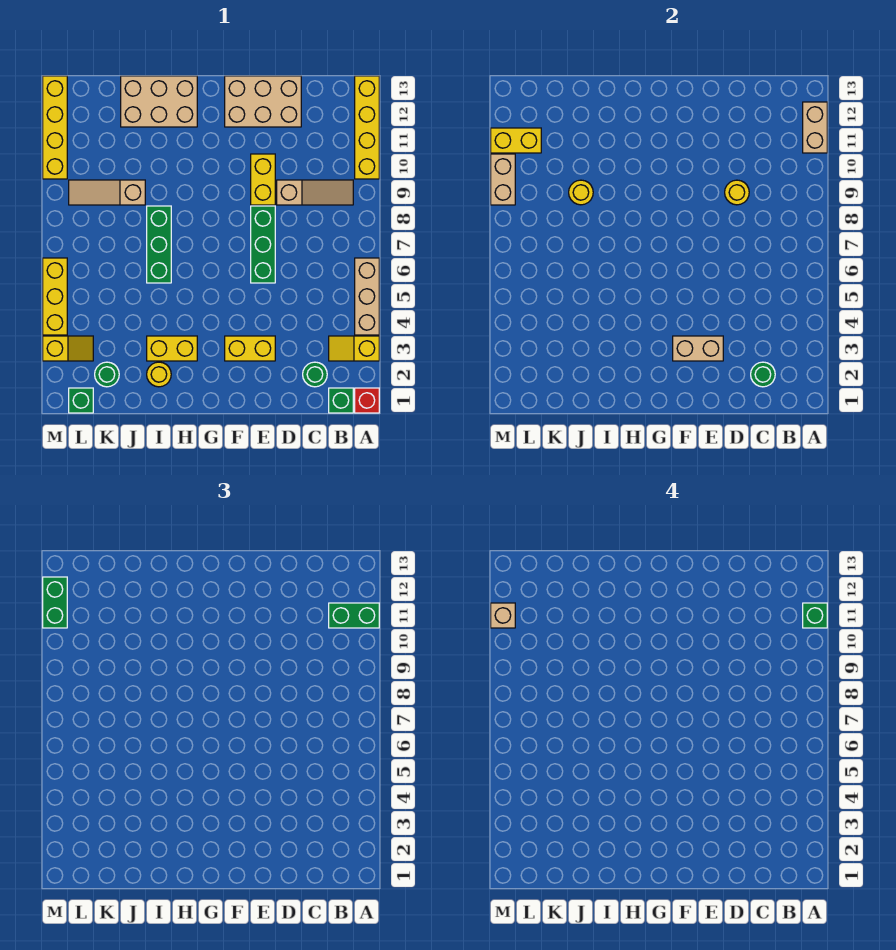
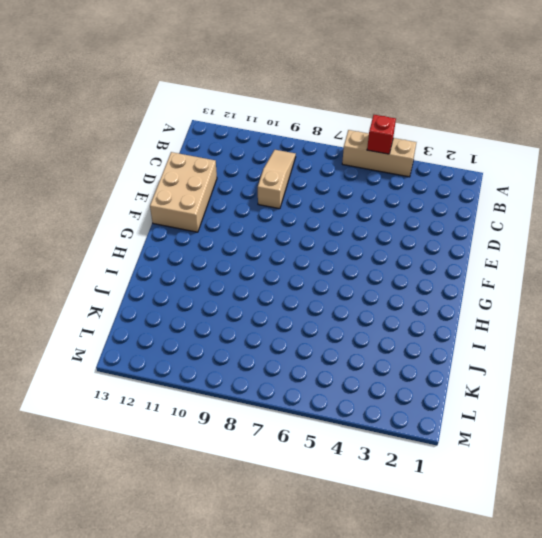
red brick A5 level 2 -> red brick A1 level 1
none -> yellow slope A3:B3 level 1 top A
none -> yellow brick A10:A13 level 1
none -> green brick B1 level 1
none -> green round brick C2 level 1

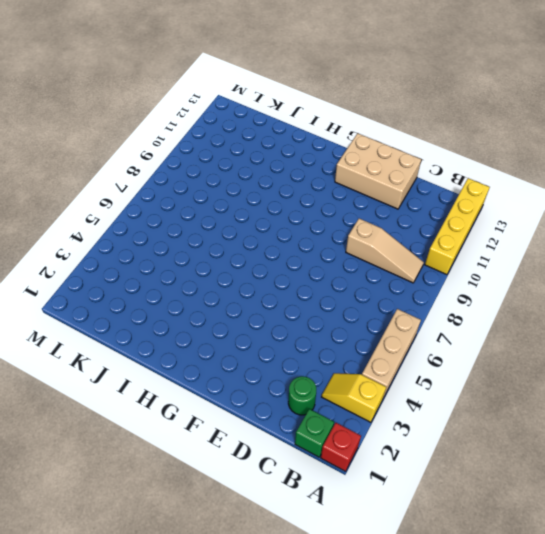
none -> yellow brick E3:F3 level 1
none -> green brick E6:E8 level 1
none -> yellow brick E9:E10 level 1
none -> yellow brick H3:I3 level 1

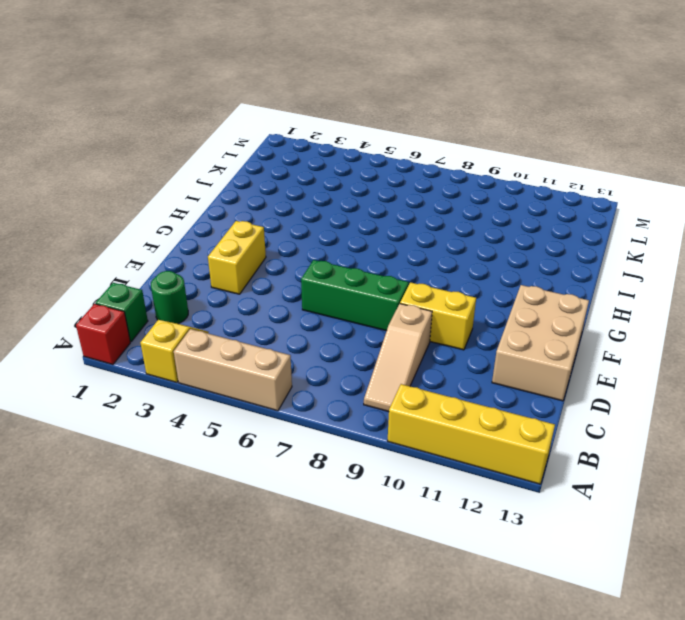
none -> yellow brick H3:I3 level 1
none -> tan brick H12:J13 level 1
none -> yellow round brick I2 level 1
none -> green brick I6:I8 level 1

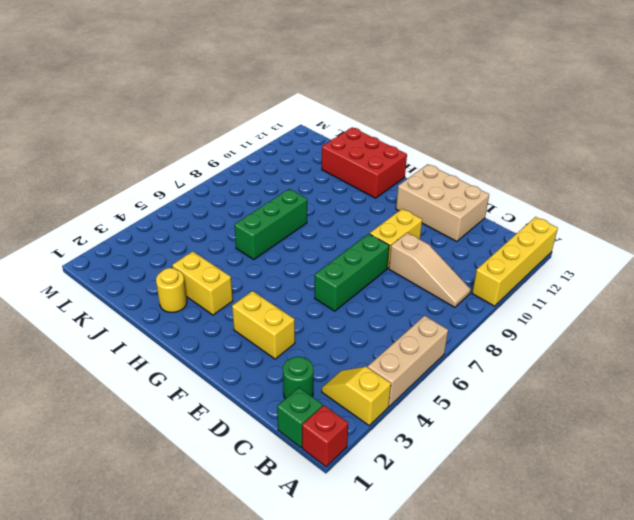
red brick H12:J13 level 1 -> tan brick H12:J13 level 1
none -> tan slope J9:L9 level 1 top J
none -> green round brick K2 level 1
none -> green brick L1 level 1
none -> yellow slope L3:M3 level 1 top M

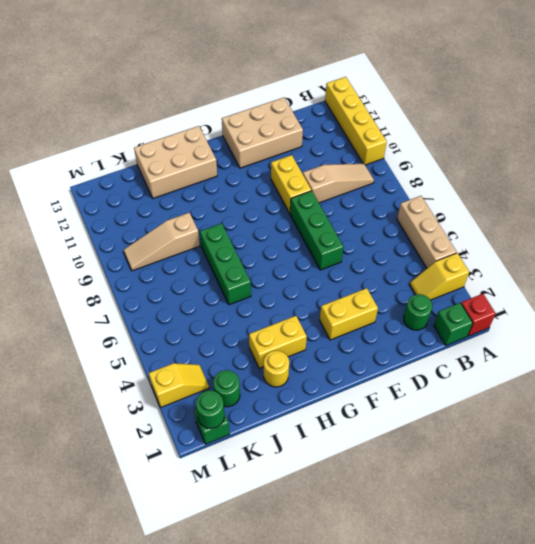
green round brick L1 level 2 -> green round brick C2 level 2
none -> yellow brick M4:M6 level 1
none -> yellow brick M10:M13 level 1
none -> tan brick A11:A12 level 2
none -> yellow round brick D9 level 2

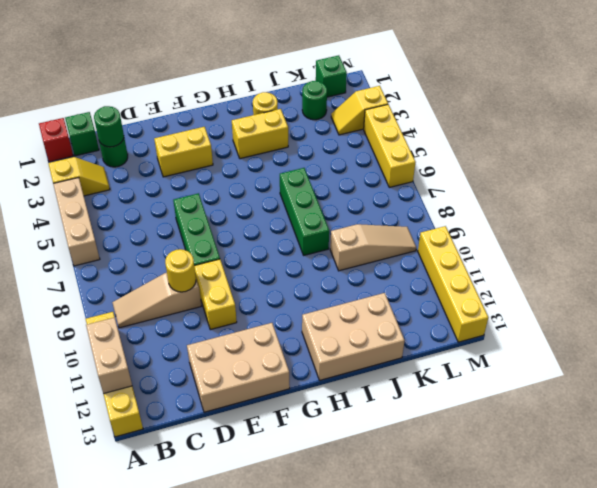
none -> tan brick E3:F3 level 2
none -> yellow round brick J9 level 2
none -> yellow brick L11:M11 level 2
none -> tan brick M9:M10 level 2

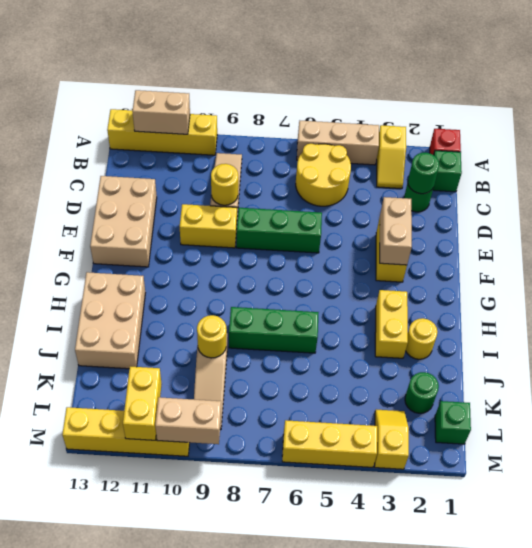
yellow round brick B5:C6 level 1 -> none
none -> green brick A11:B11 level 3
none -> green brick M11:M12 level 3
none -> green brick A11 level 4
none -> tan brick M11 level 4

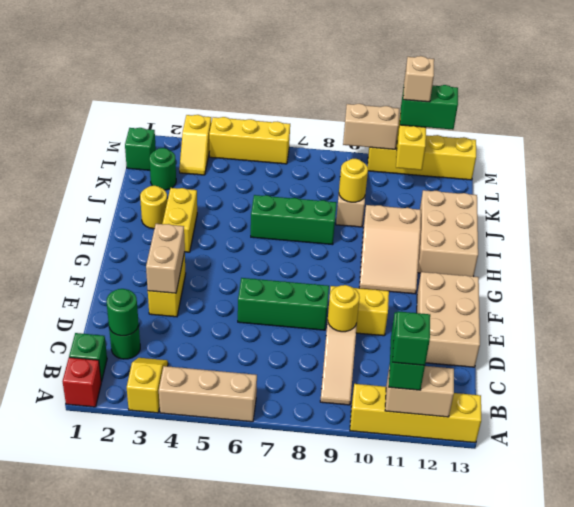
tan slope G10:I11 level 1 top I -> none

